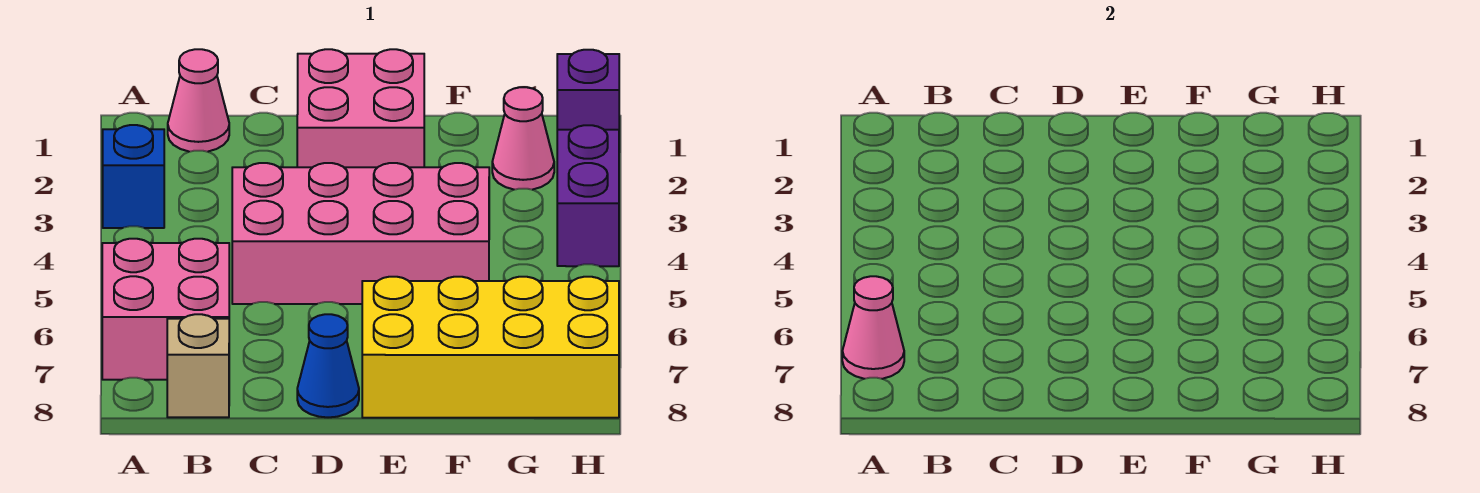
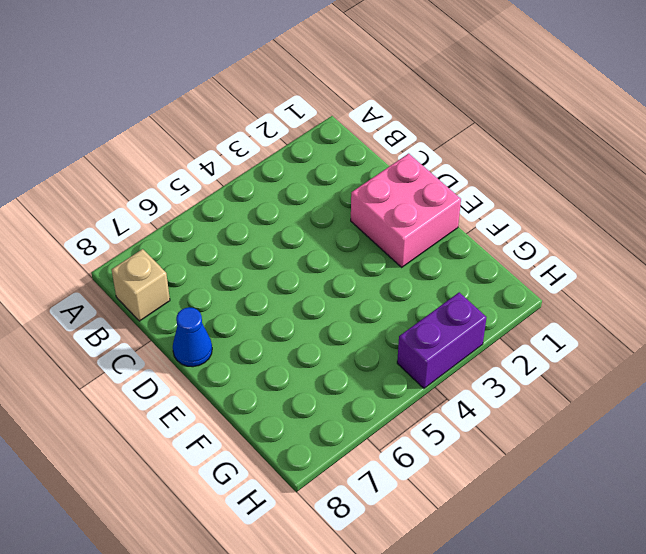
none -> blue brick A3 level 1
none -> pink brick A6:B7 level 1
none -> pink cone B1 level 1

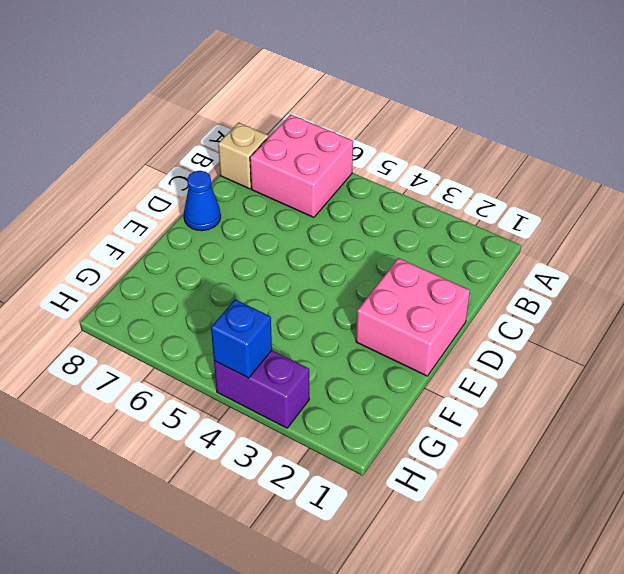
blue brick H4 level 2 -> blue brick A3 level 1
none -> pink cone B1 level 1
none -> pink brick C4:F5 level 1
none -> yellow brick E7:H8 level 1

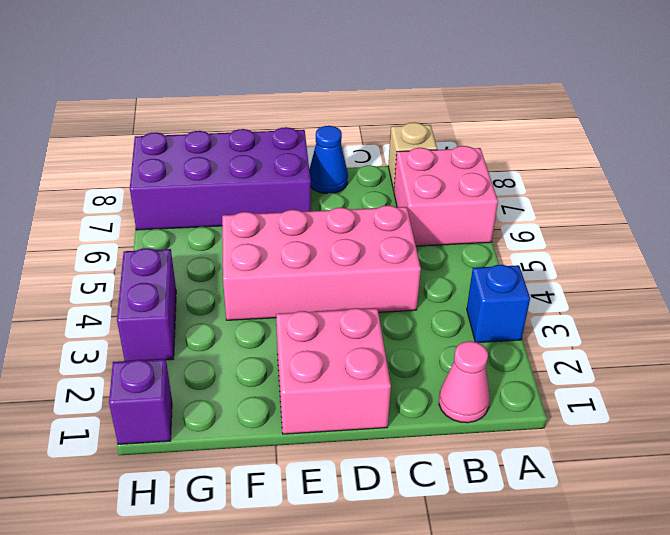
purple brick E7:H8 level 1 -> yellow brick E7:H8 level 1
none -> pink cone G2 level 1
none -> pink cone A7 level 2

